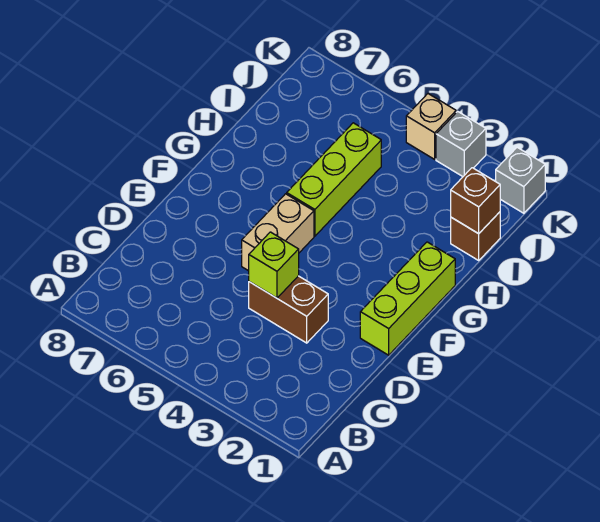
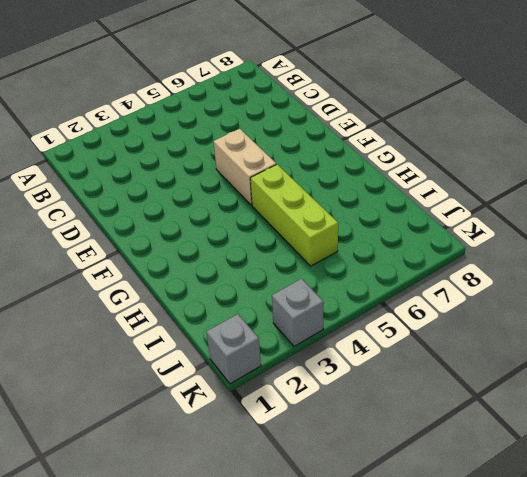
none -> brown brick D3:D4 level 1
none -> lime brick E1:G1 level 1

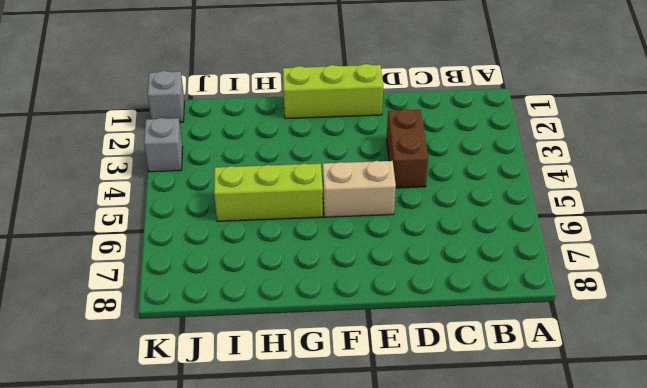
none -> brown brick I1 level 1
none -> tan brick K4 level 1

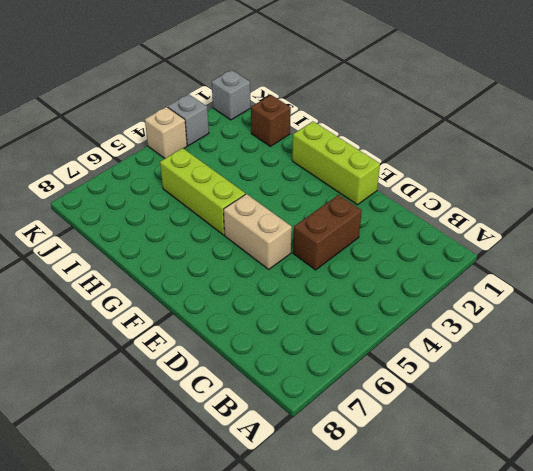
none -> lime brick D4 level 2
none -> brown brick I1 level 2

